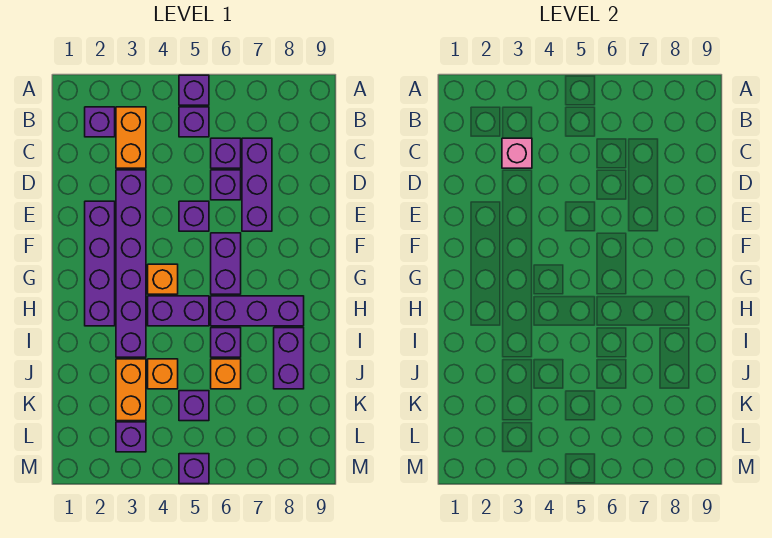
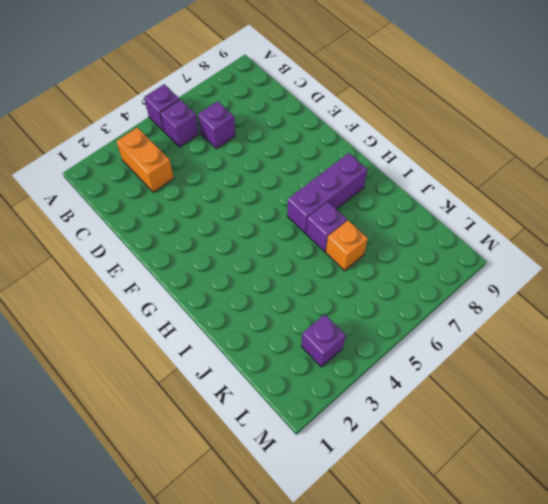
none -> purple brick B2 level 1
none -> purple brick C7:E7 level 1
none -> purple brick D3:I3 level 1

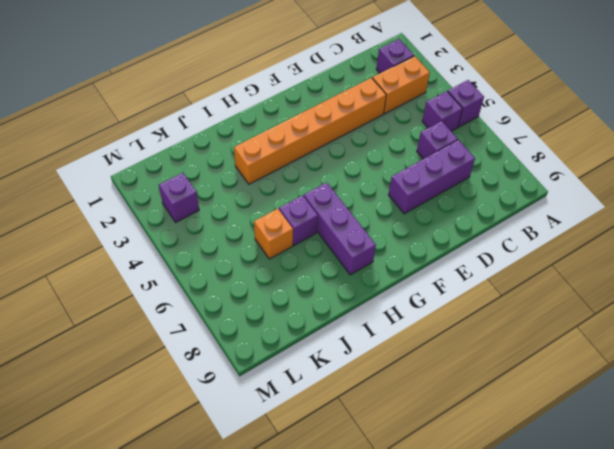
orange brick D3:I3 level 1 -> purple brick D3:I3 level 1
none -> purple brick D6 level 1
none -> purple brick E2:H2 level 1
none -> purple brick E5 level 1

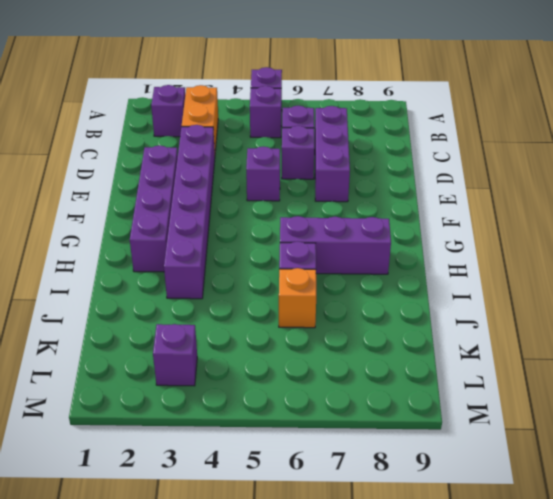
none -> purple brick F6:G6 level 1
none -> orange brick G4 level 1
none -> purple brick H4:H5 level 1

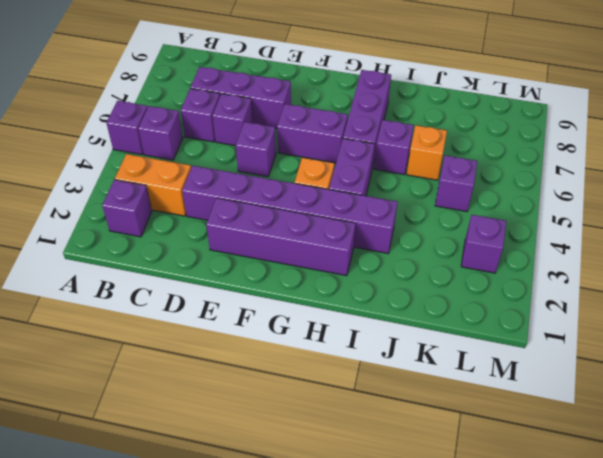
none -> purple brick I8:J8 level 1
none -> orange brick J3:K3 level 1
none -> orange brick J4 level 1

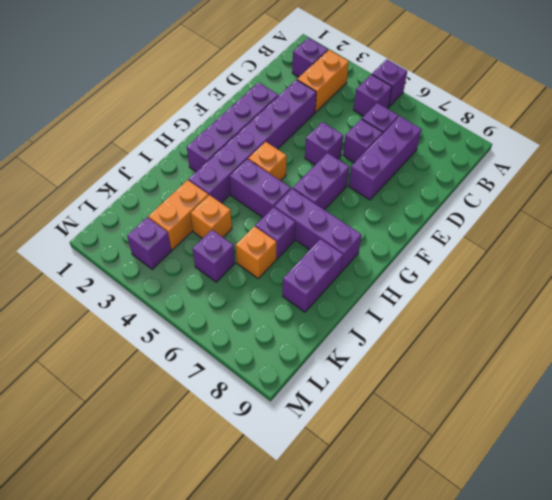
none -> purple brick M5 level 1
none -> pink brick C3 level 2

